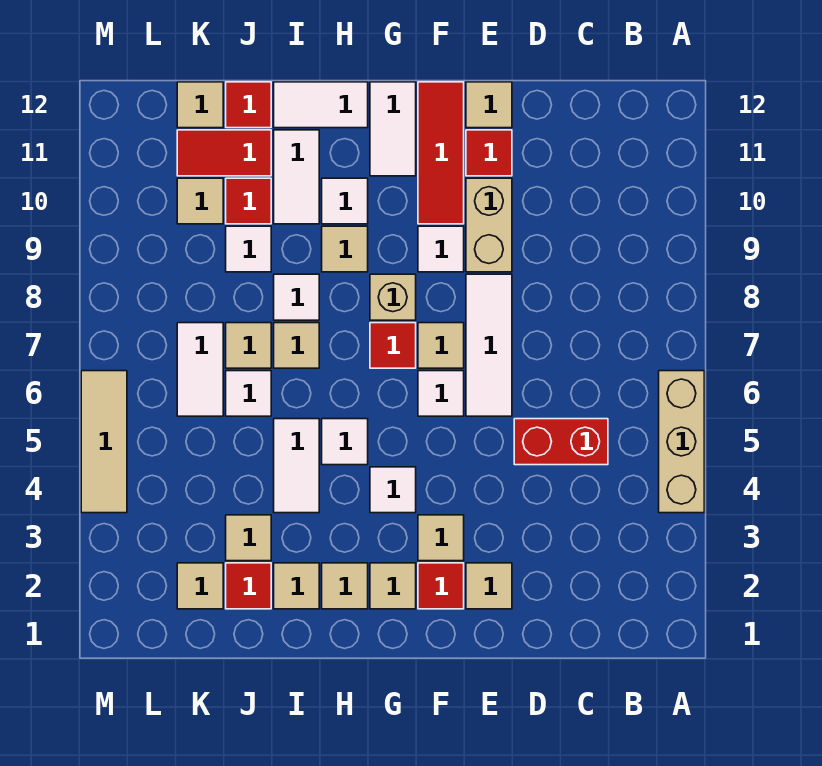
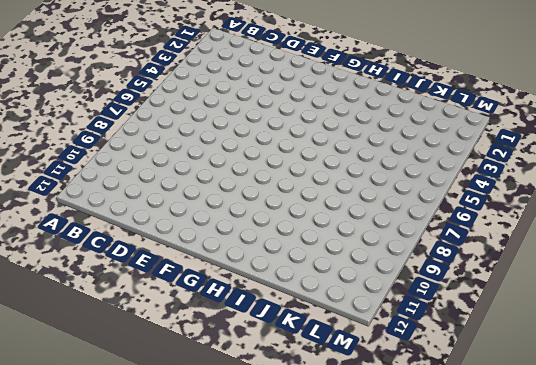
none -> tan brick A4:A6 level 1
none -> red brick C5:D5 level 1
none -> tan tile E2 level 1
none -> white tile E6:E8 level 1

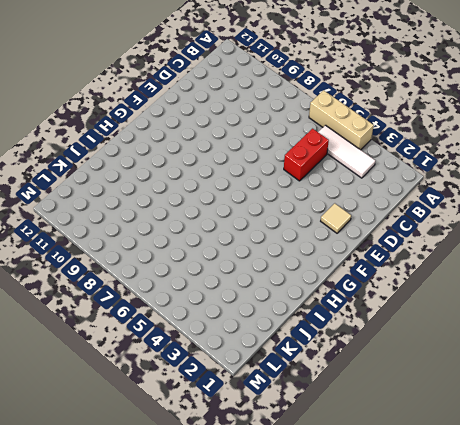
white tile B3:B5 level 1 -> white tile E6:E8 level 1
none -> tan brick E9:E10 level 1
none -> red tile E11 level 1
none -> tan tile E12 level 1
none -> red tile F2 level 1

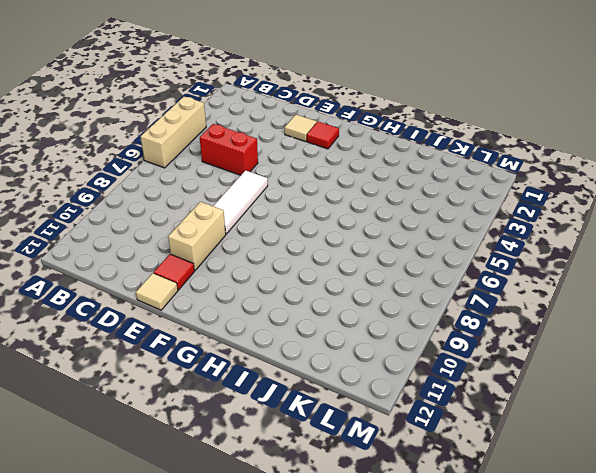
none -> tan tile F3 level 1
none -> white tile F6 level 1
none -> tan tile F7 level 1
none -> white tile F9 level 1

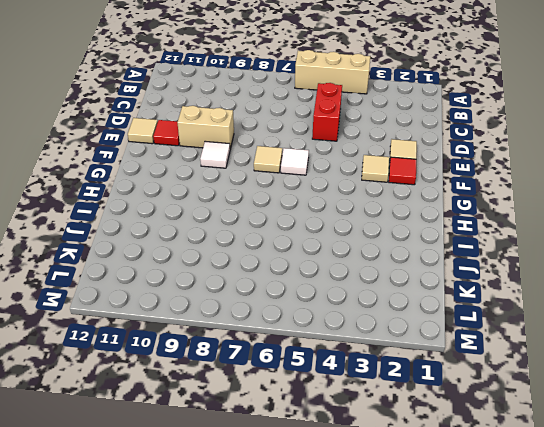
none -> white tile E6:E8 level 1
none -> red tile F10:F12 level 1
none -> tan tile G2 level 1
none -> white tile G4 level 1

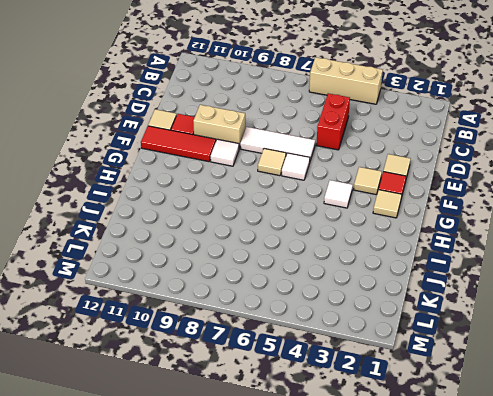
none -> red tile G7 level 1
none -> tan brick G8 level 1
none -> white tile G11:G12 level 1
none -> tan tile H2 level 1

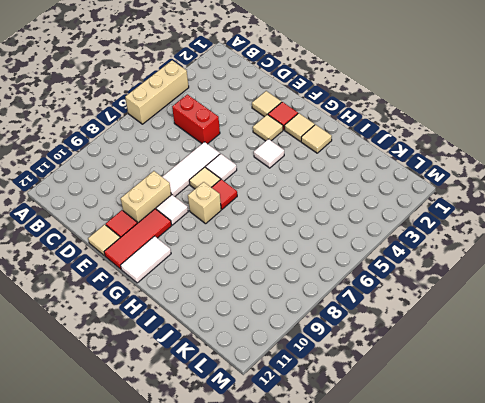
none -> white tile H5 level 1
none -> tan tile H9 level 1
none -> white tile H10 level 1
none -> white tile H12:I12 level 1

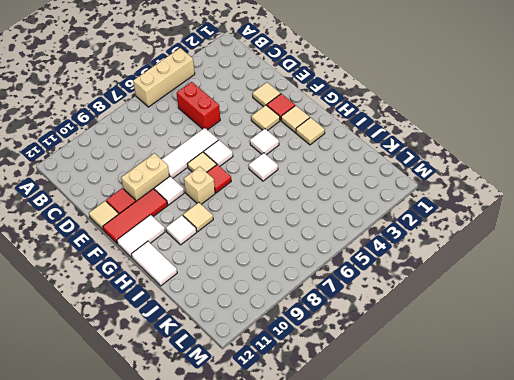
none -> tan tile I2 level 1
none -> white tile I4:I5 level 1
none -> tan tile I7 level 1
none -> white tile I8 level 1

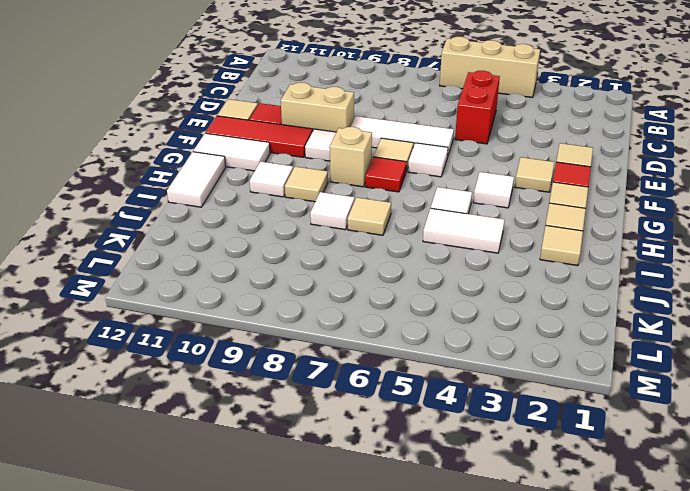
none -> white tile I10:I11 level 1
none -> red tile J2 level 1
none -> tan tile J3 level 1
none -> white tile J6 level 1

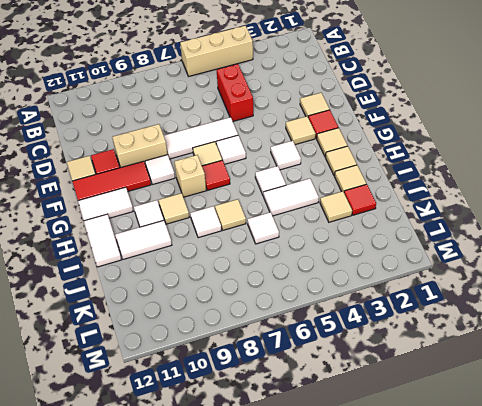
none -> tan tile J7 level 1
none -> white tile J9 level 1
none -> red tile J10 level 1
none -> red tile J11:K11 level 1

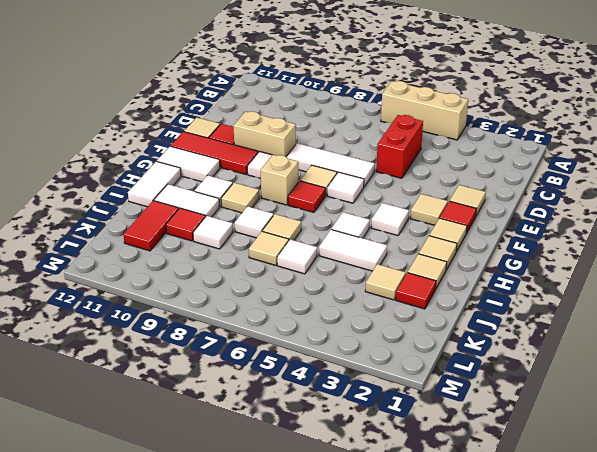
none -> red tile J12 level 1
none -> tan tile K2 level 1
none -> white tile K6:K7 level 1
none -> tan tile K10 level 1

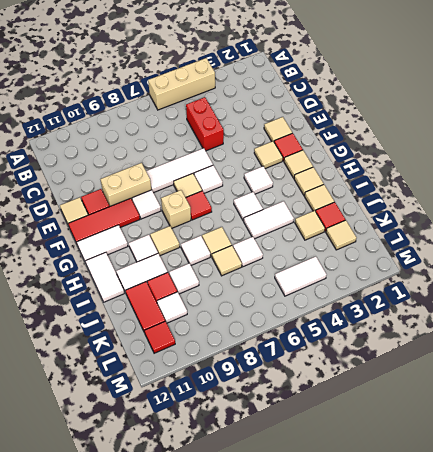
white tile K10 level 1 -> tan tile K10 level 1
white tile L4:L5 level 1 -> white tile K6:K7 level 1
red tile L11 level 1 -> red tile J12 level 1
none -> tan tile K12 level 1
none -> tan tile M4:M6 level 1

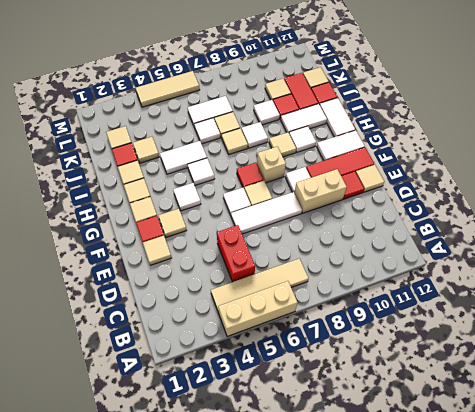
tan tile B4:B7 level 1 -> none

